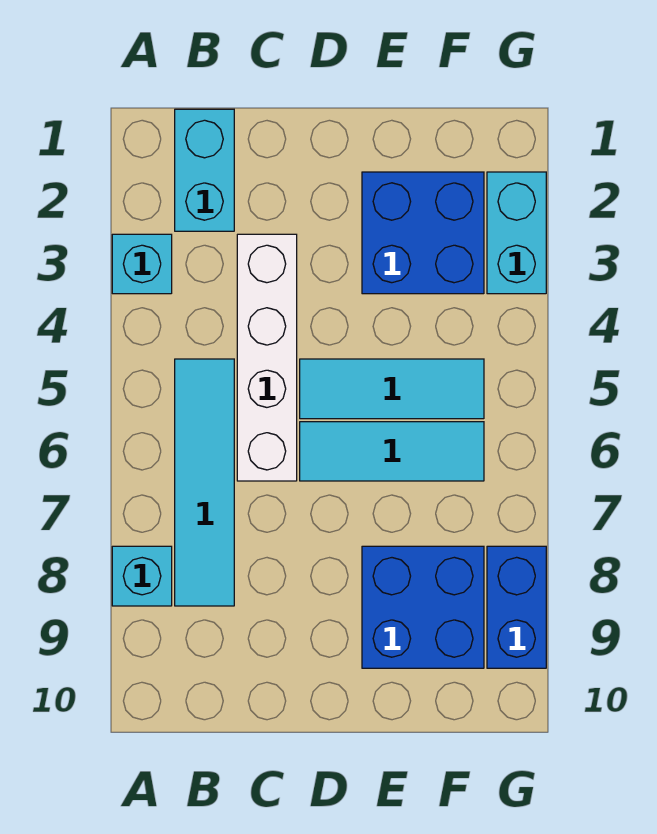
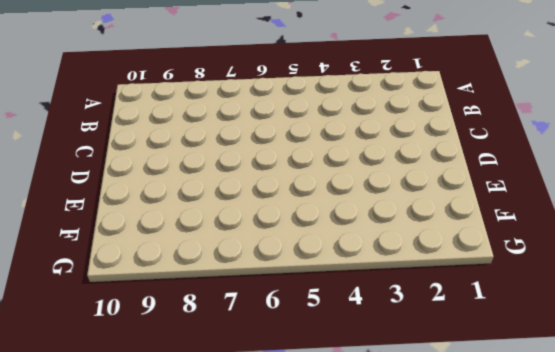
none -> cyan brick A3 level 1
none -> cyan brick A8 level 1

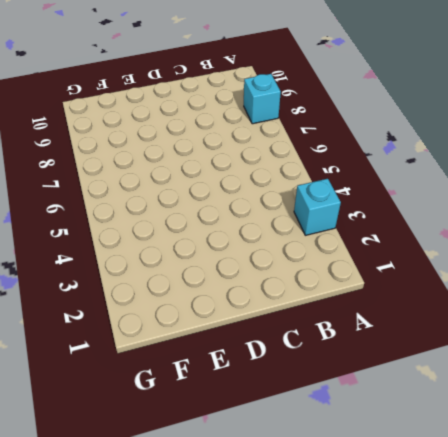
none -> cyan brick B1:B2 level 1
none -> cyan tile B5:B8 level 1

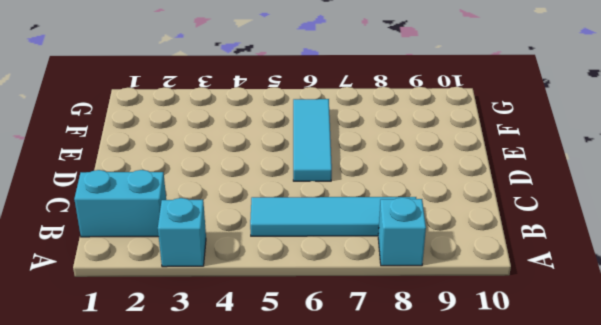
none -> white brick C3:C6 level 1
none -> cyan tile D5:F5 level 1

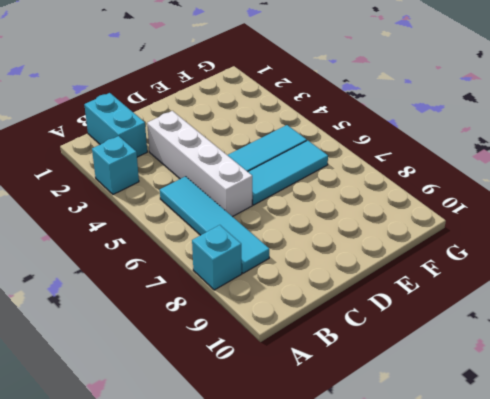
none -> blue brick E2:F3 level 1
none -> blue brick E8:F9 level 1

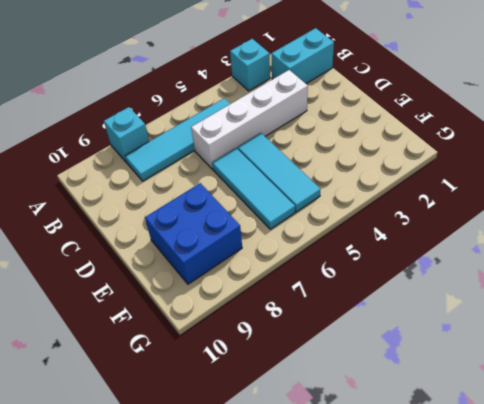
none -> blue brick E2:F3 level 1
none -> cyan brick G2:G3 level 1

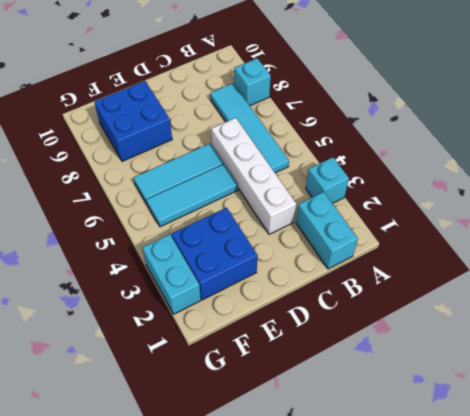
none -> blue brick G8:G9 level 1

